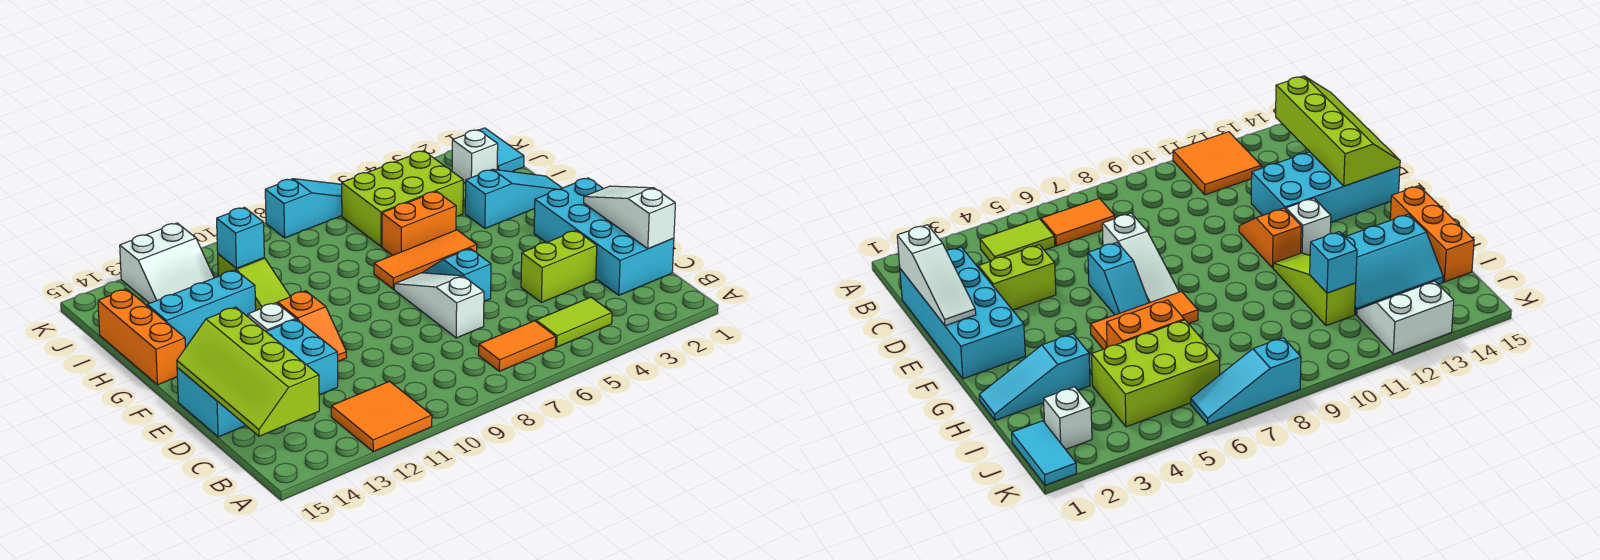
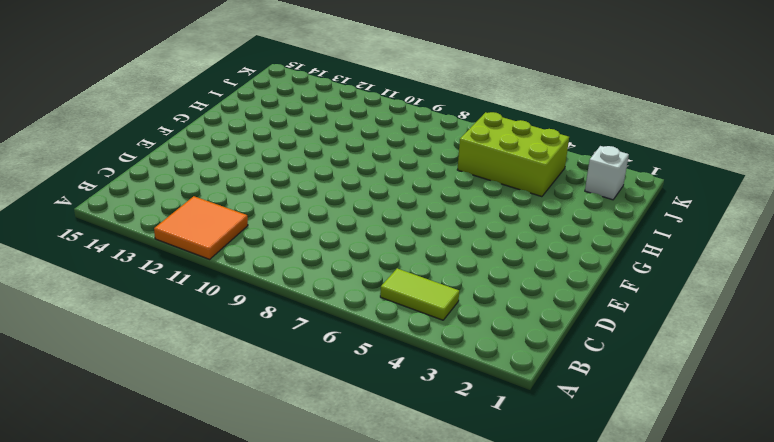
none -> orange tile B6:B7 level 1
none -> cyan brick C1:F2 level 1
none -> lime brick D3:D4 level 1

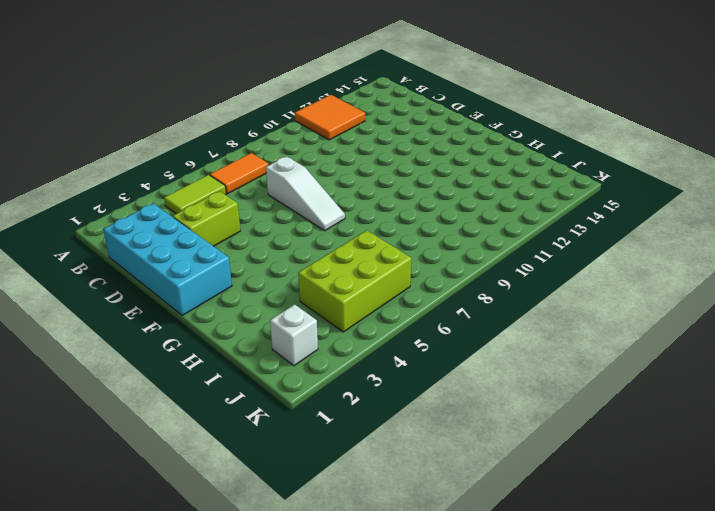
none -> cyan brick D12:E15 level 1
none -> cyan slope E6:F6 level 1 top E
none -> orange slope E11:F11 level 1 top F

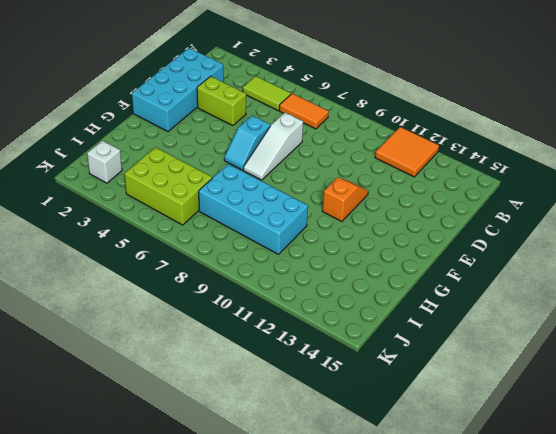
cyan brick H7:I10 level 1 -> cyan brick D12:E15 level 1
none -> white brick F12 level 1
none -> orange tile G5:G7 level 1
none -> lime slope G11:I11 level 1 top I

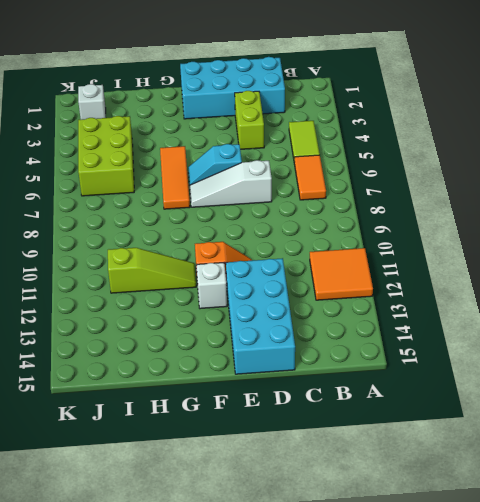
none -> orange brick G15:I15 level 1
none -> cyan slope H1:H3 level 1 top 3
none -> orange brick H5:H6 level 1

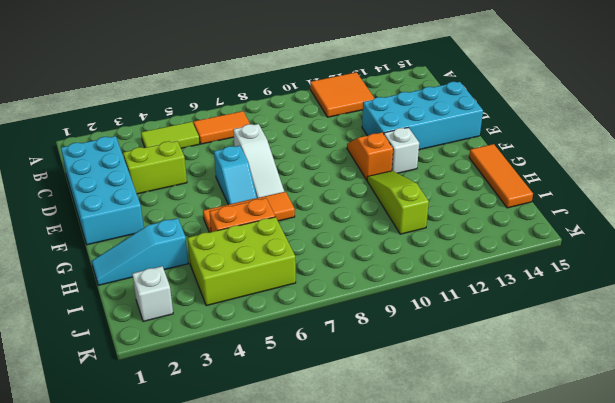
orange tile G15:I15 level 1 -> orange brick G15:I15 level 1
none -> cyan slope H12:I14 level 1 top H
none -> cyan tile J1:K1 level 1
none -> white slope J12:K13 level 1 top K

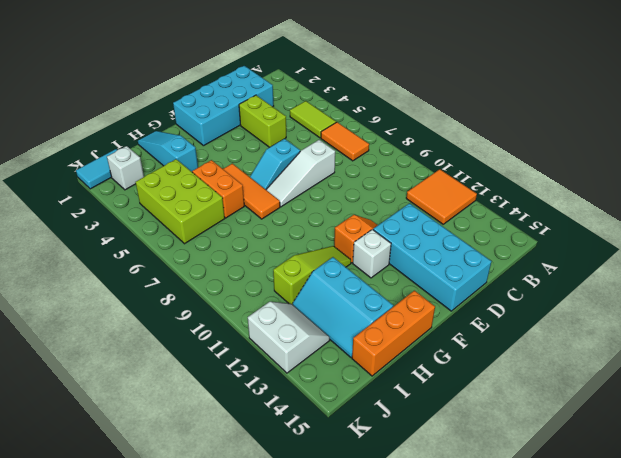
none -> cyan slope K6:K8 level 1 top 8
none -> lime slope B14:E15 level 2 top 14
none -> white slope C1:E1 level 2 top C

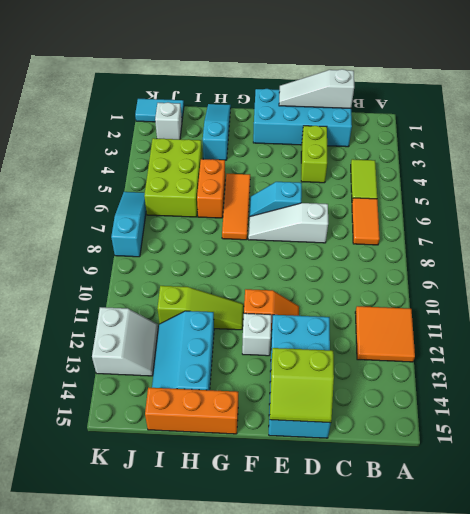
lime slope D14:E15 level 2 top 14 -> lime slope B14:E15 level 2 top 14
none -> cyan brick I11 level 2

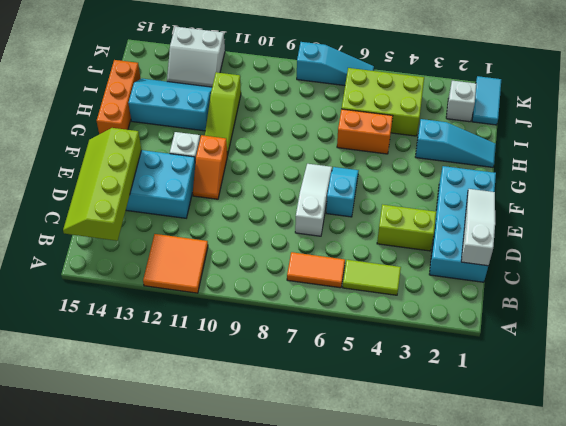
none -> orange tile G5:G7 level 1
none -> cyan brick I11 level 2

